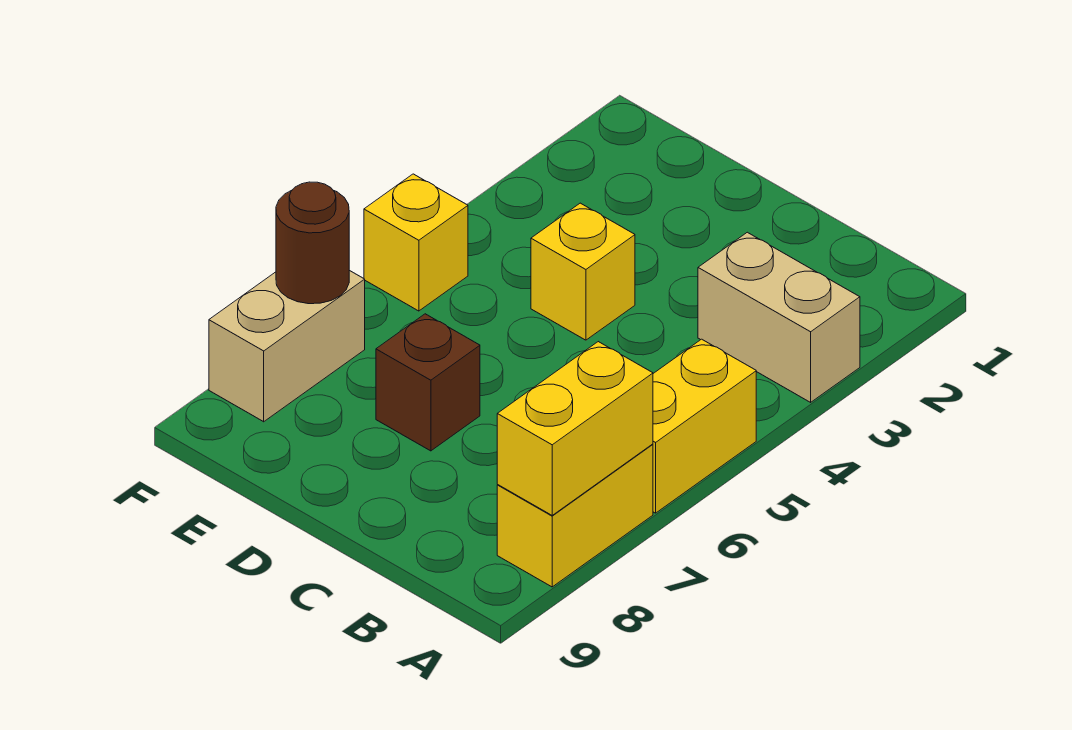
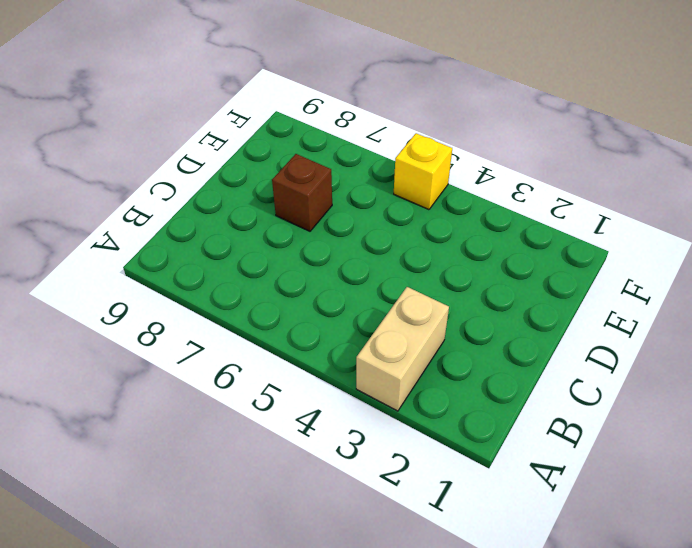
none -> yellow brick A5:A6 level 1
none -> yellow brick A7:A8 level 1

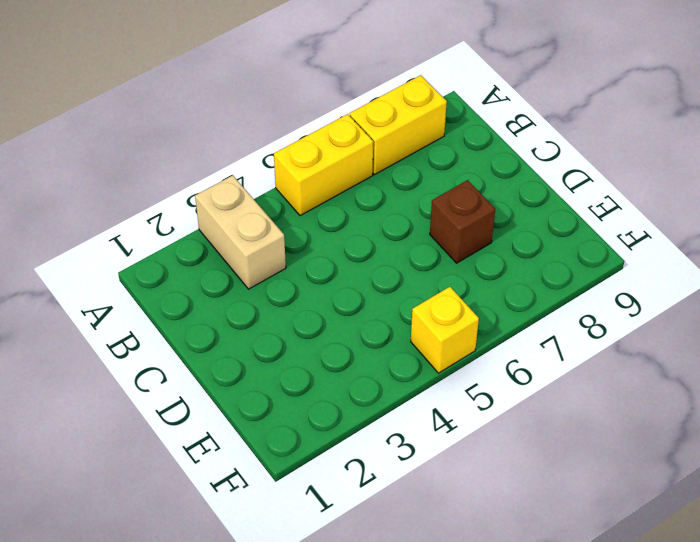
none -> yellow brick D4 level 1
none -> tan brick F7:F8 level 1

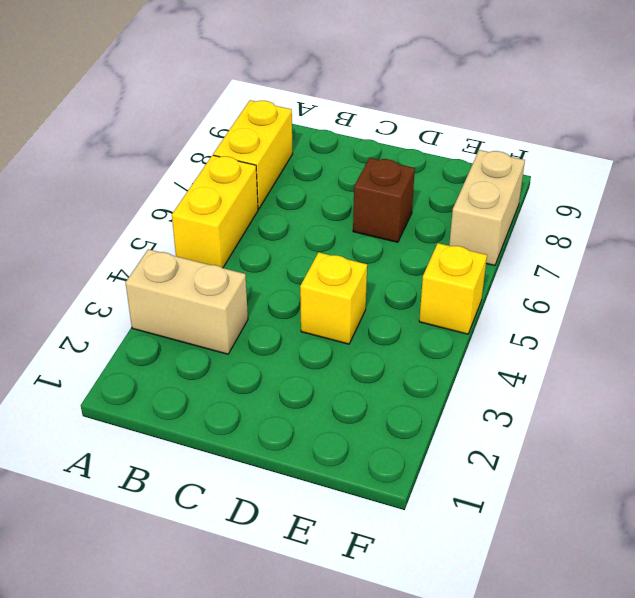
none -> yellow brick A7:A8 level 2
none -> brown round brick F7 level 2

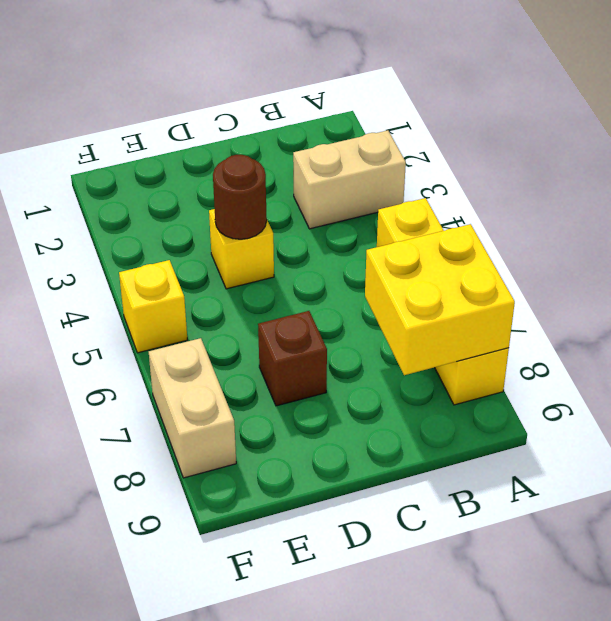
yellow brick A7:B8 level 2 -> yellow brick A7:A8 level 2
brown round brick D4 level 2 -> brown round brick F7 level 2

